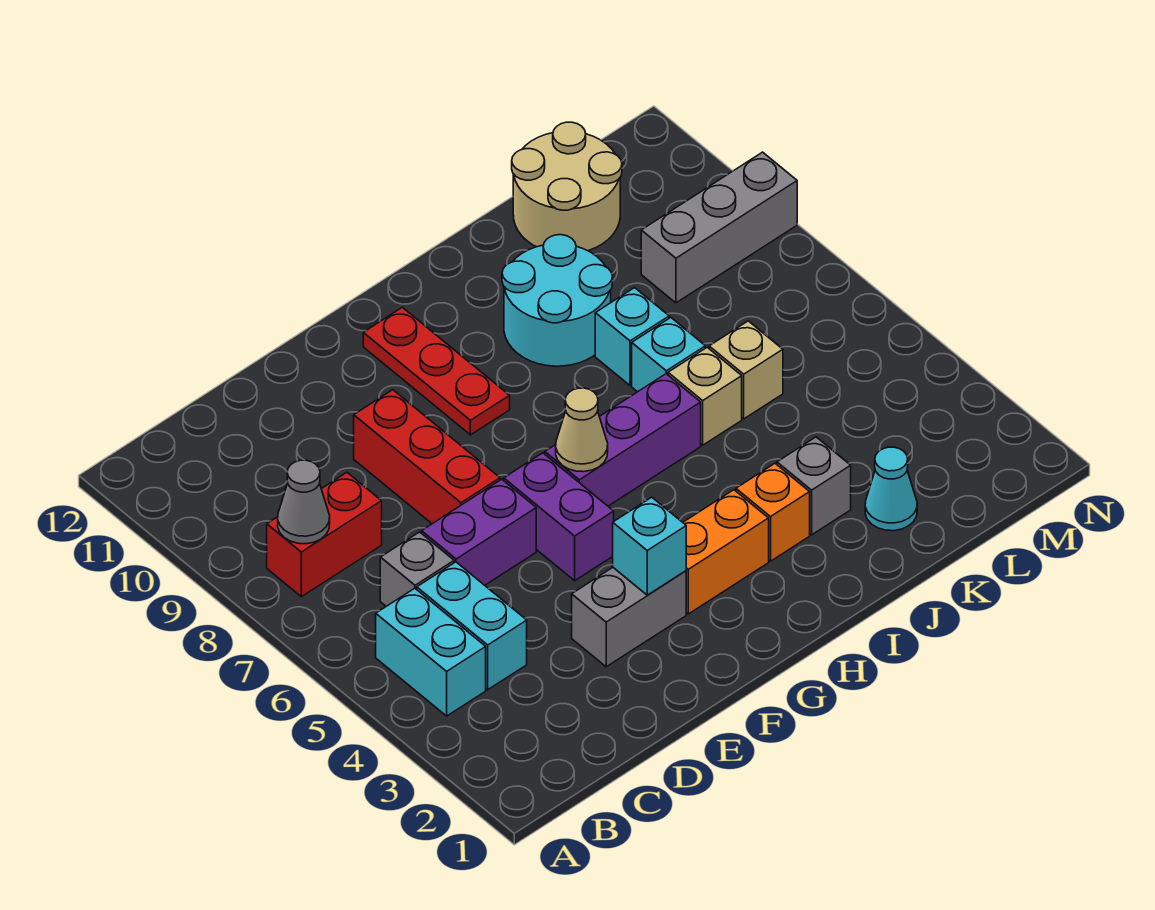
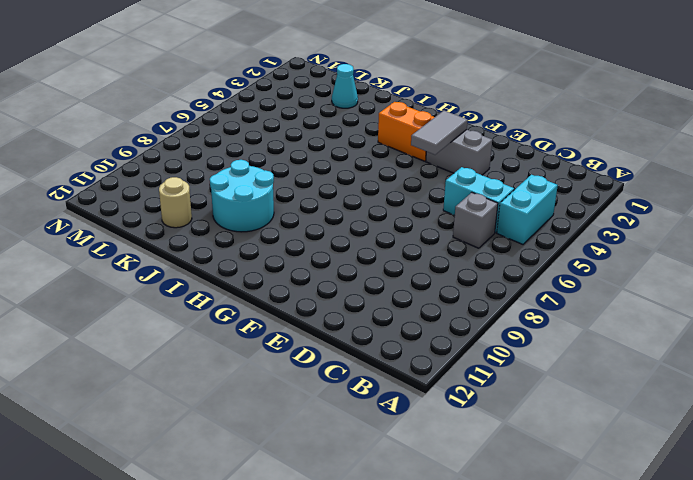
cyan brick C5:D5 level 1 -> cyan brick C4:C5 level 1
grey tile F3:F4 level 2 -> cyan brick F3 level 2
tan round brick K11 level 1 -> tan round brick K11:L12 level 1
none -> red brick B8:C8 level 1
none -> purple brick D6:E6 level 1
none -> red brick E7:E9 level 1

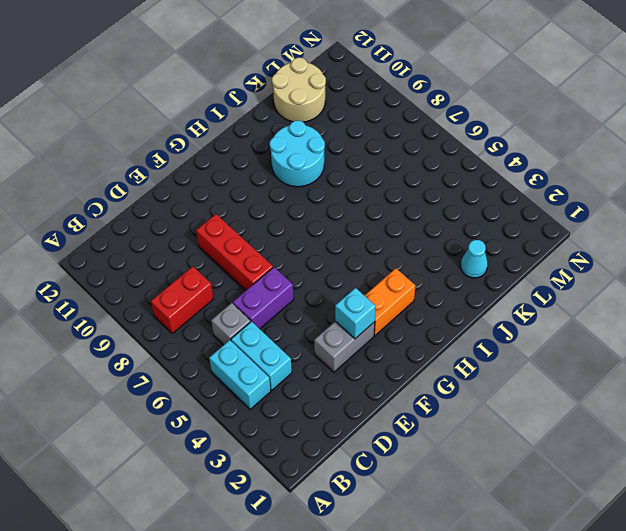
none -> purple brick F5:F6 level 1
none -> purple brick G6:I6 level 1
none -> red plate G9:G11 level 1

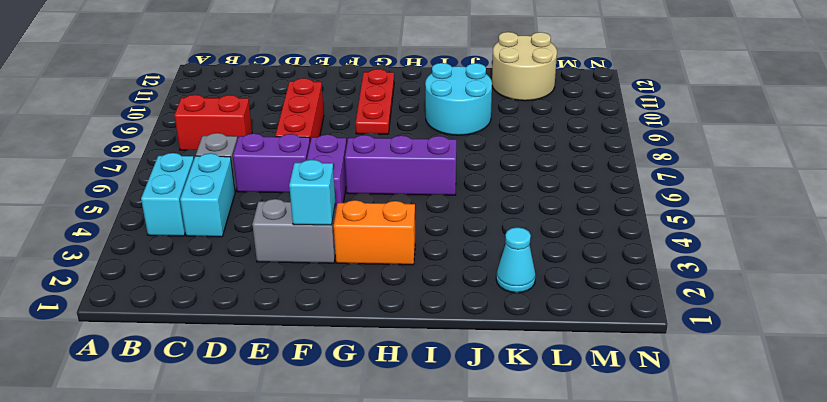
none -> orange brick I3 level 1
none -> grey brick J3 level 1
none -> tan brick J6 level 1

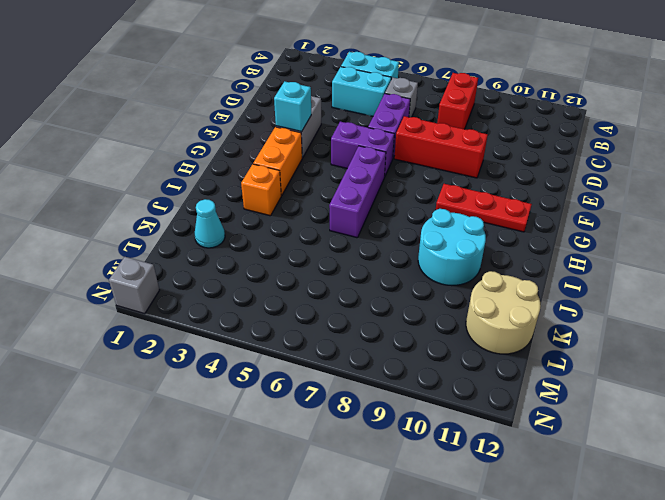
grey brick N1 level 1 -> grey brick J3 level 1
none -> tan brick J6 level 1
none -> cyan brick J7 level 1
none -> cyan brick J8 level 1

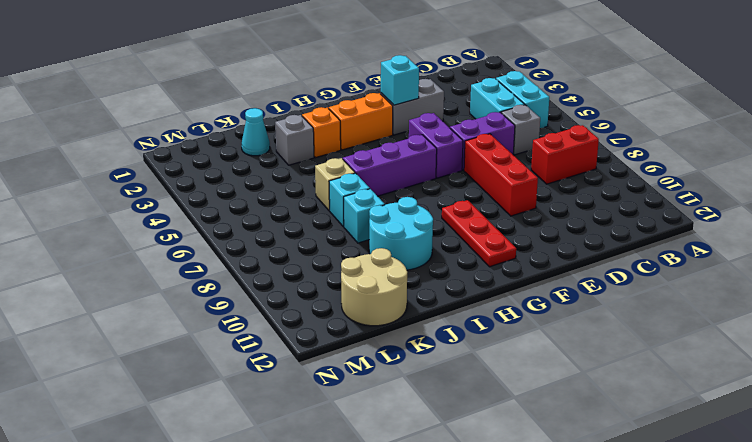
none -> tan brick K6 level 1
none -> grey brick L9:N9 level 1
none -> grey cone B8 level 2

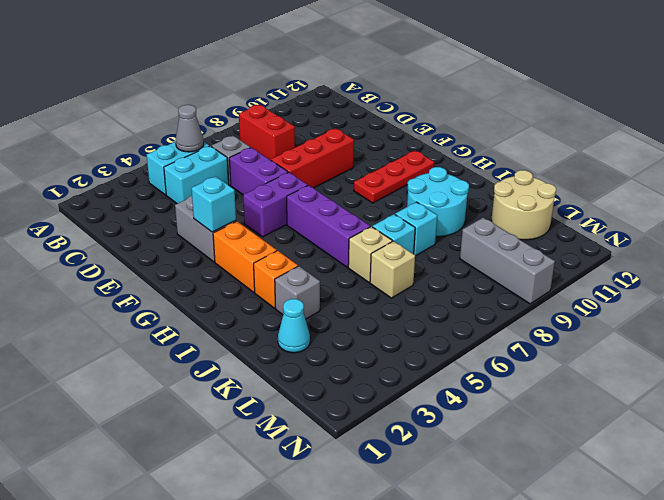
grey cone B5 level 2 -> grey cone B8 level 2
none -> tan cone G6 level 2

